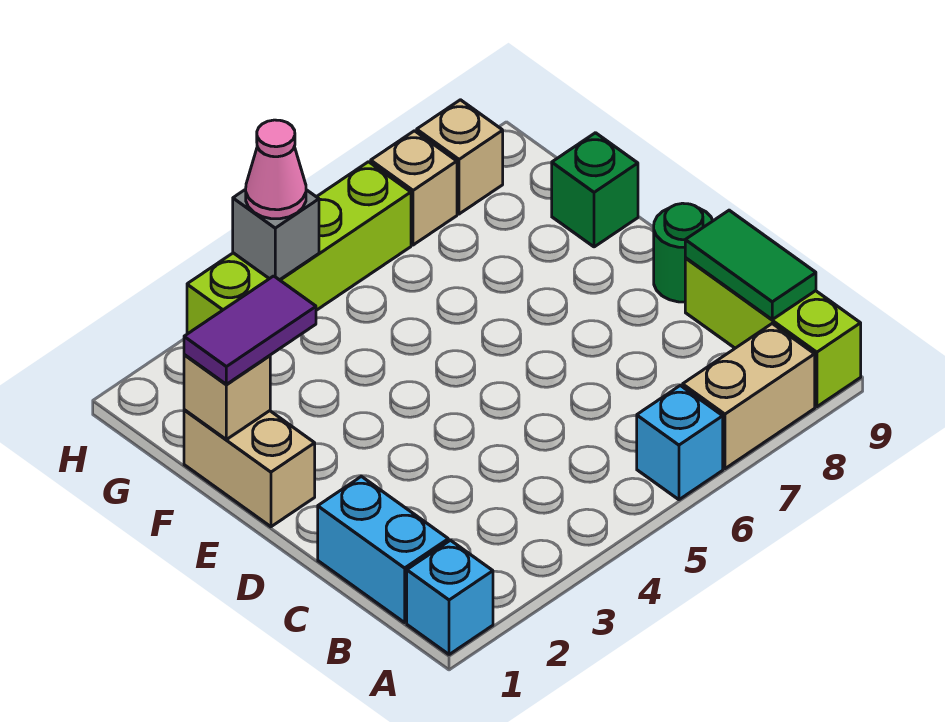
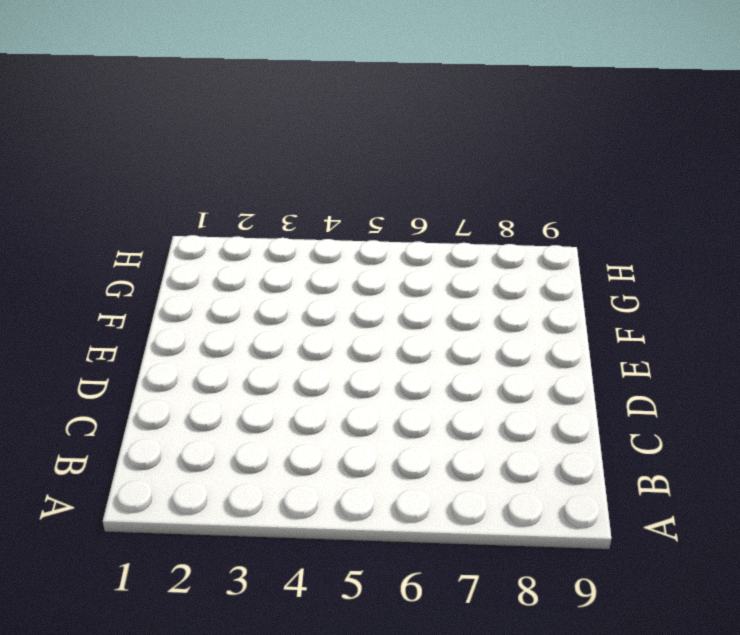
none -> cyan brick A1 level 1
none -> cyan brick A6 level 1
none -> tan brick A7:A8 level 1

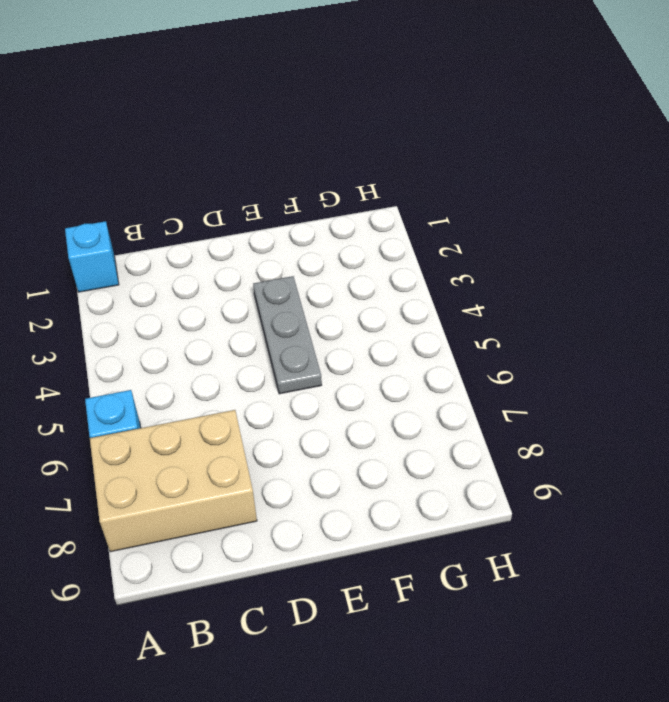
tan brick A7:C8 level 1 -> tan brick A7:A8 level 1
grey plate E3:E5 level 1 -> none
none -> lime brick A9:C9 level 1
none -> cyan brick B1:C1 level 1
none -> green round brick D9 level 1

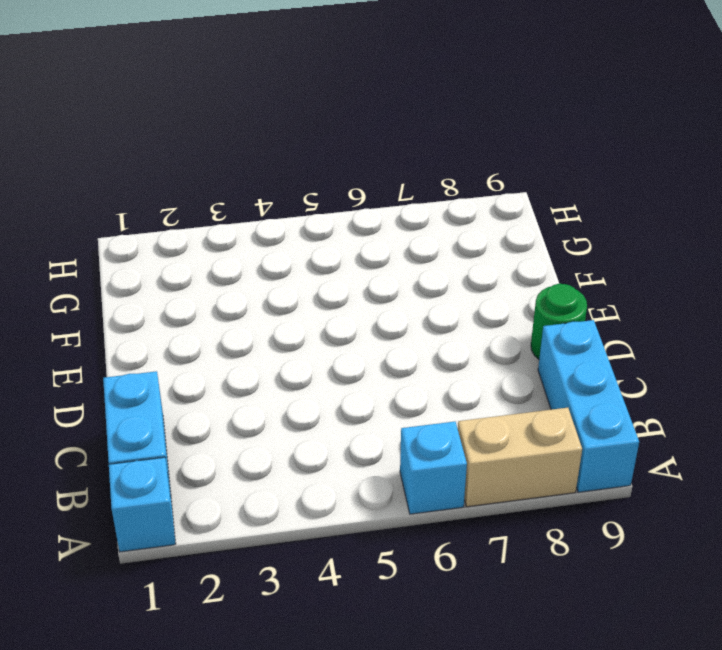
cyan brick A9:C9 level 1 -> lime brick A9:C9 level 1
none -> tan brick E1:F1 level 1
none -> green brick F9 level 1
none -> lime brick H3:H6 level 1

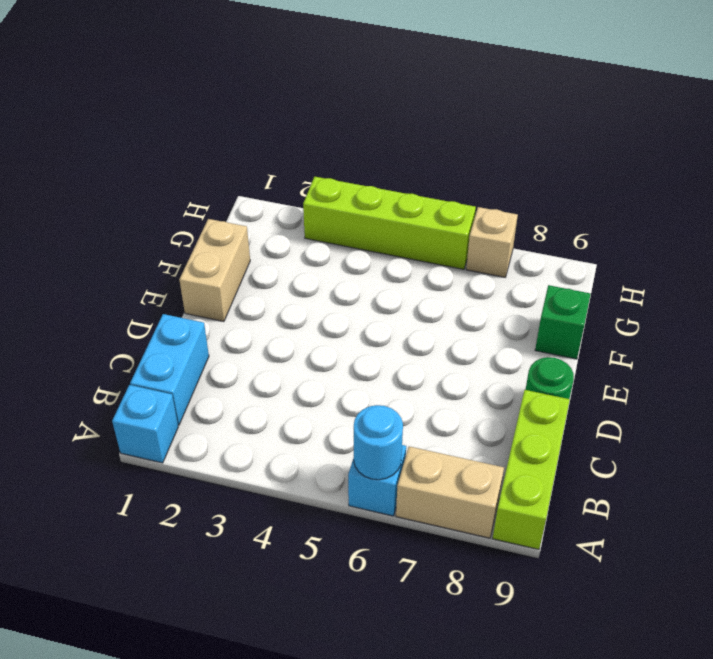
cyan round brick A6 level 2 -> none
none -> tan brick H8 level 1
none -> green tile B9:C9 level 2
none -> tan brick F1 level 2

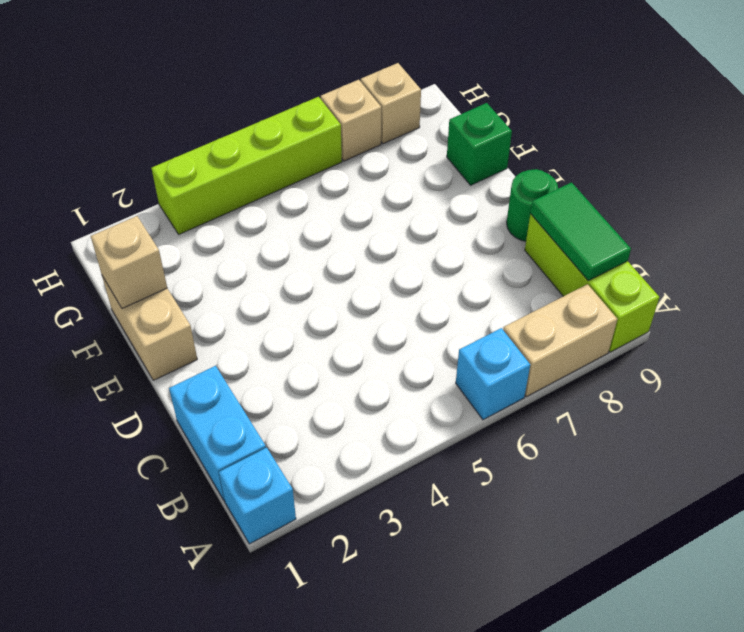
none -> grey brick H4 level 2
none -> purple tile F1:F2 level 3
none -> pink cone H4 level 3

